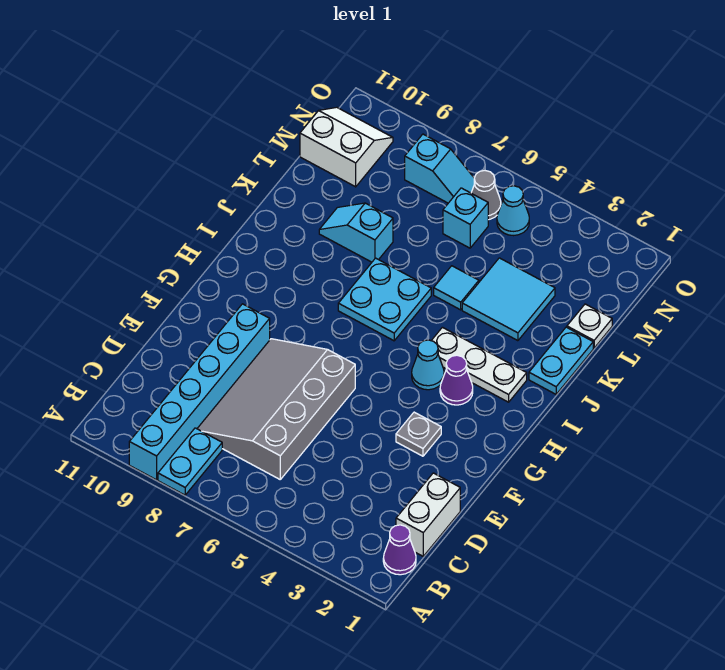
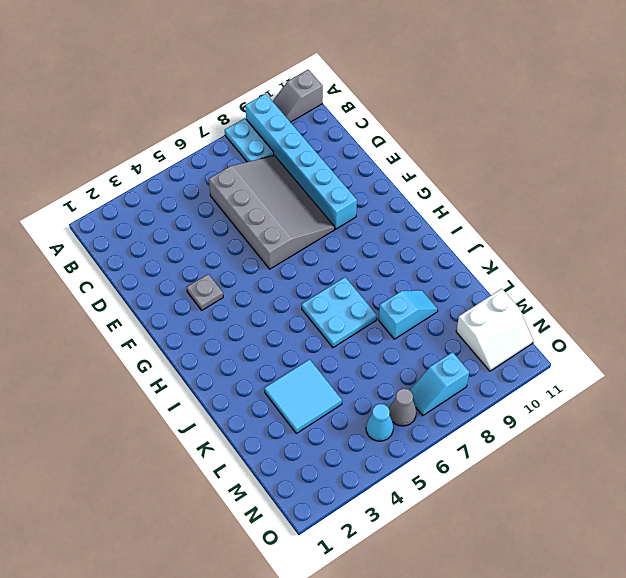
grey slope A10:A11 level 1 top 11 -> none
none -> purple cone B1 level 1
none -> white brick C1:D1 level 1
none -> purple cone H3 level 1

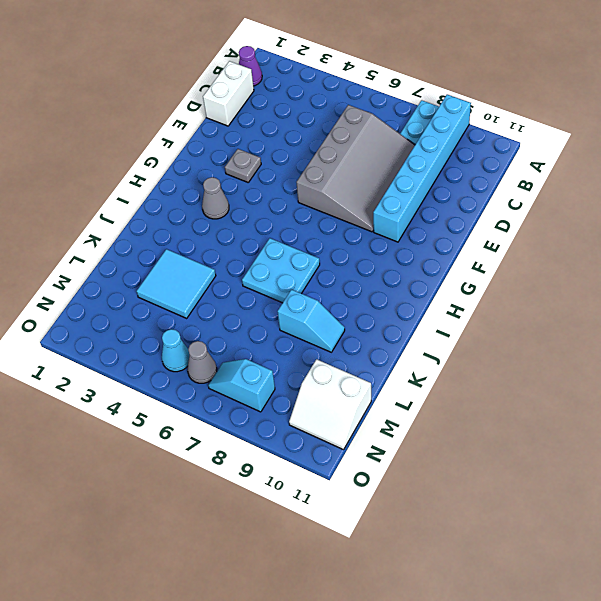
grey cone H3 level 1 -> purple cone H3 level 1
none -> cyan cone H4 level 1
none -> white plate I2:I4 level 1
none -> cyan plate J1:K1 level 1

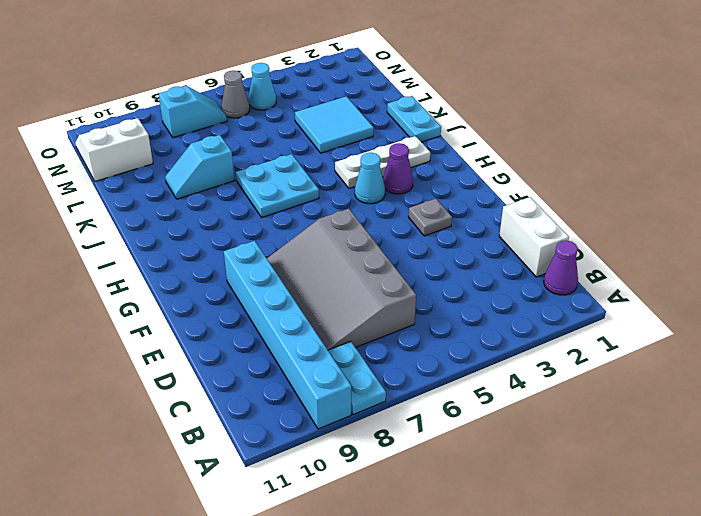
none -> cyan tile K5 level 1
none -> white plate L1 level 1
none -> cyan brick M6 level 1

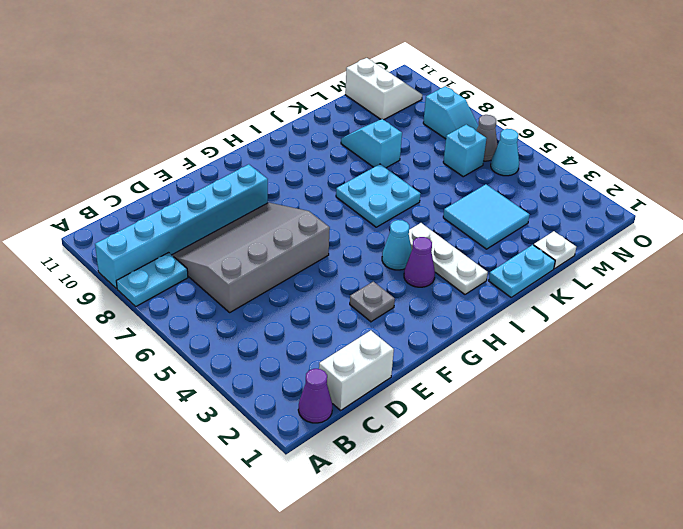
none -> cyan tile K5 level 1

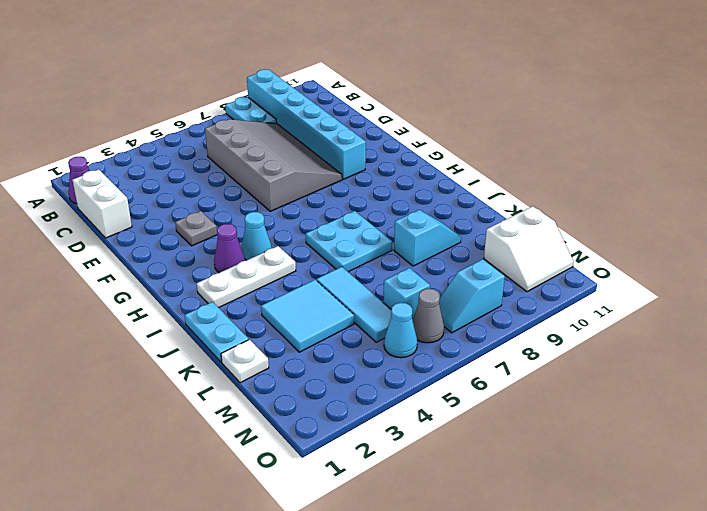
cyan tile K5:M5 level 1 -> cyan tile K5 level 1

